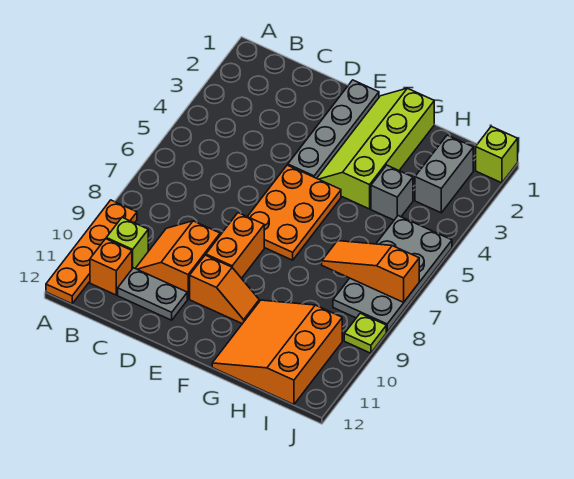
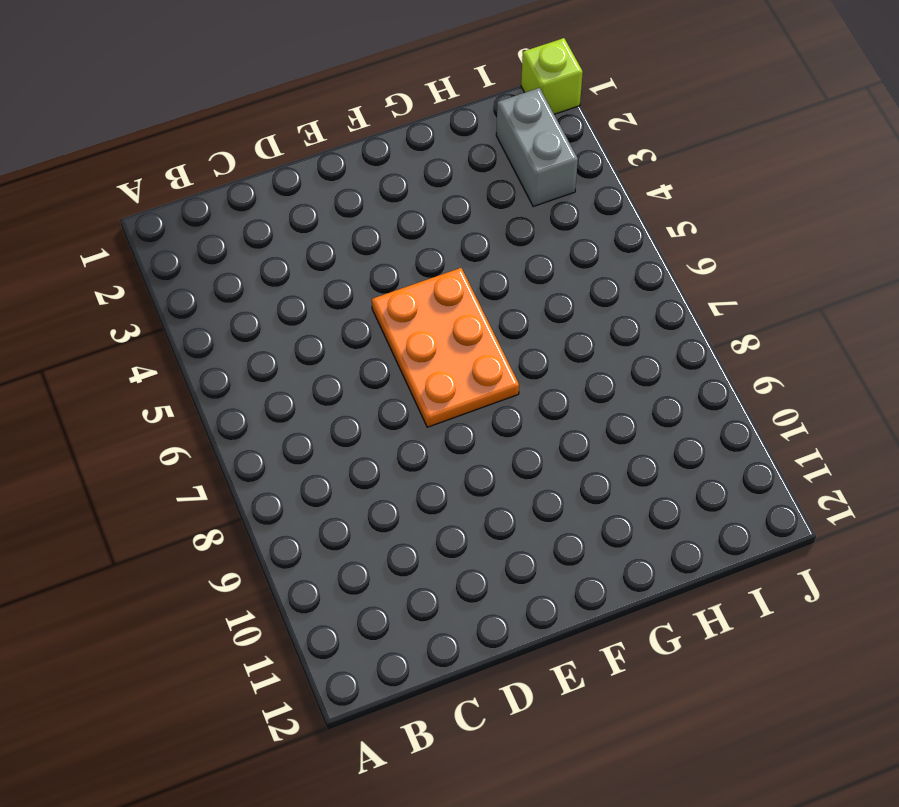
none -> orange plate A9:A12 level 1
none -> lime brick B10 level 1
none -> orange brick B11 level 1

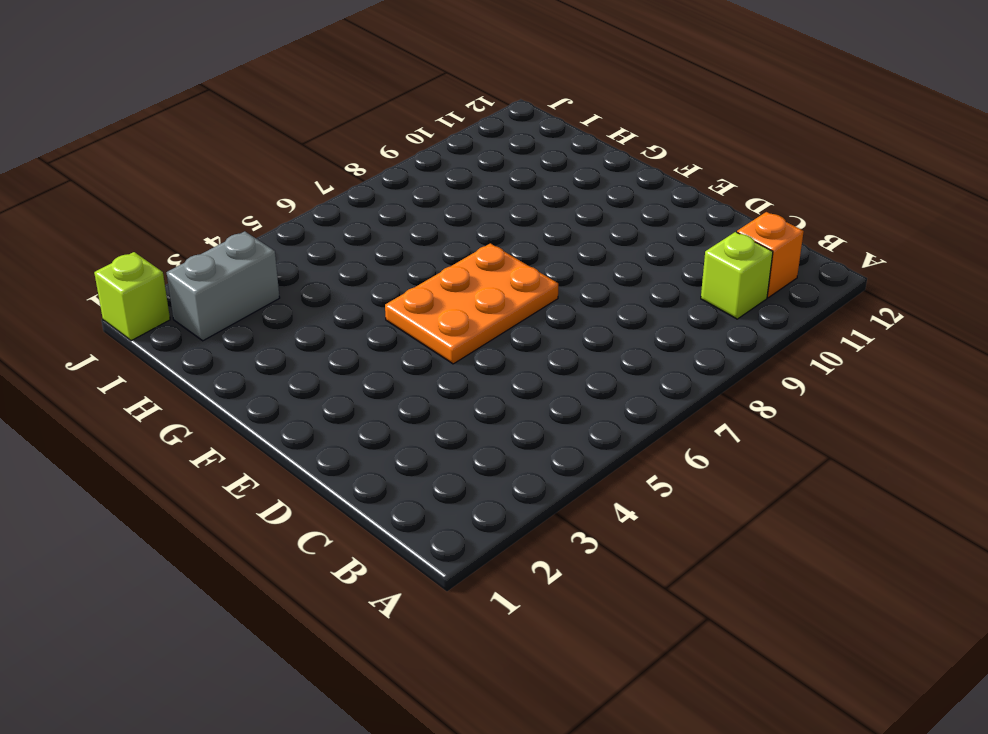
none -> orange plate A9:A12 level 1
none -> orange slope C9:D10 level 1 top D
none -> grey plate C11:D11 level 1

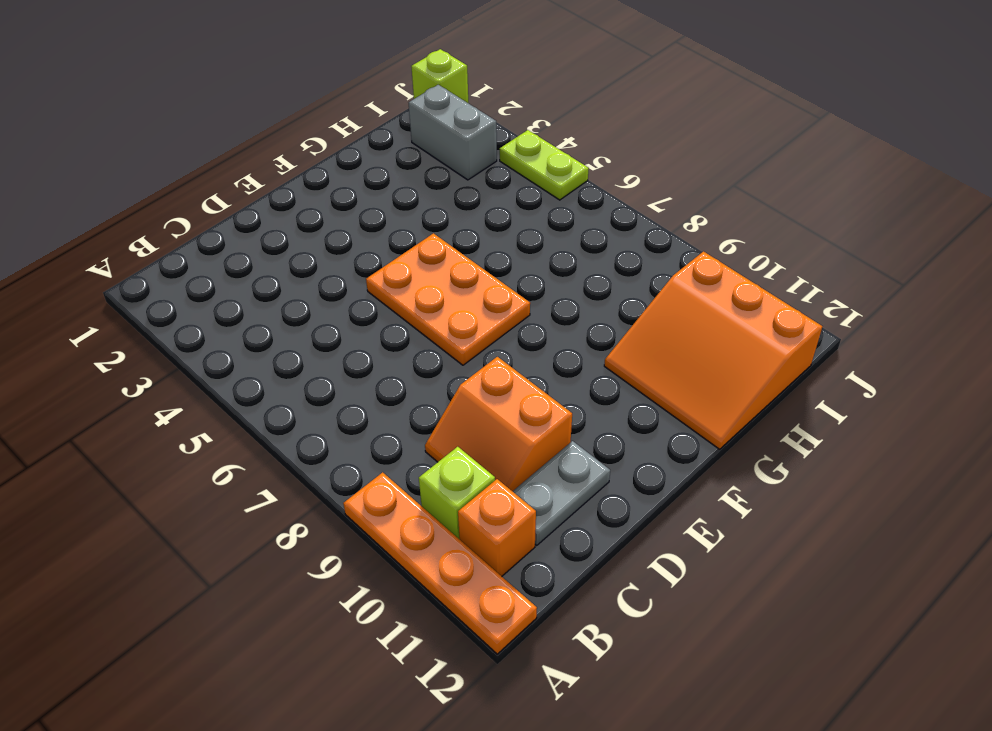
lime plate J4:J5 level 1 -> grey plate I5:J8 level 1
none -> grey plate E1:E4 level 1
none -> orange brick E8:E9 level 1
none -> orange slope E10:F10 level 1 top E

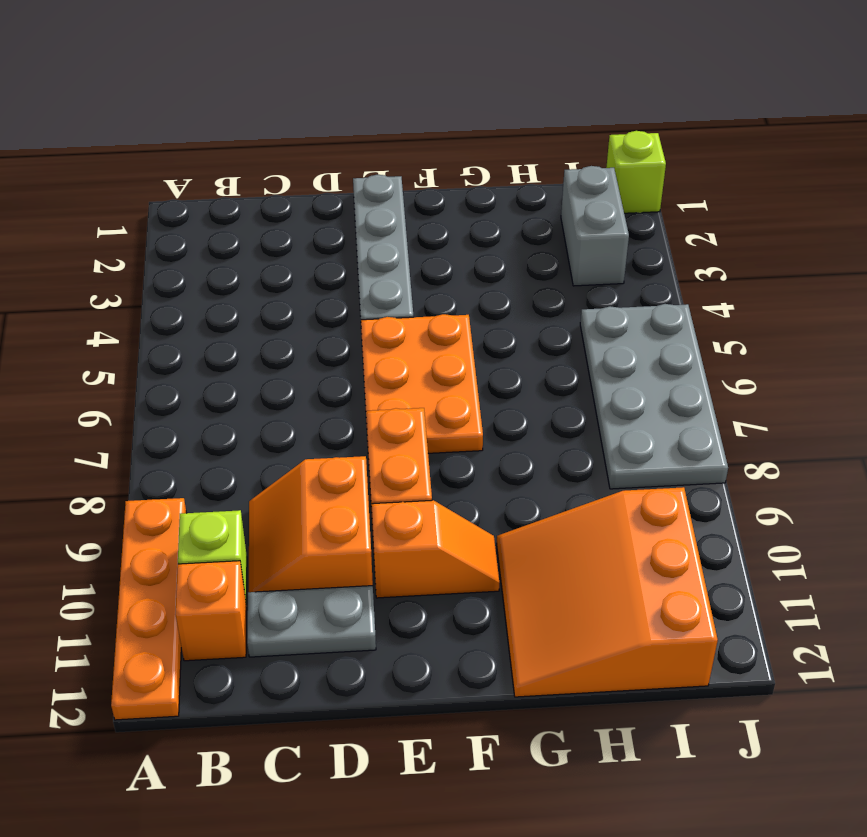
none -> lime slope F1:G4 level 1 top G
none -> grey brick H4 level 1
none -> lime plate J9 level 1

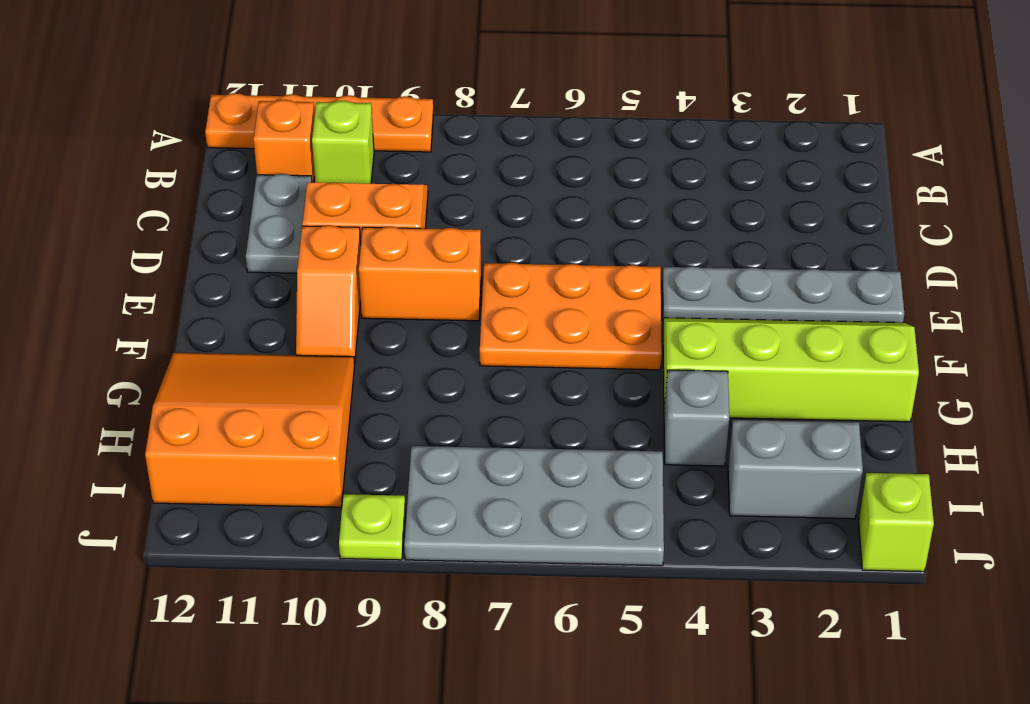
none -> orange slope H7:J7 level 2 top J

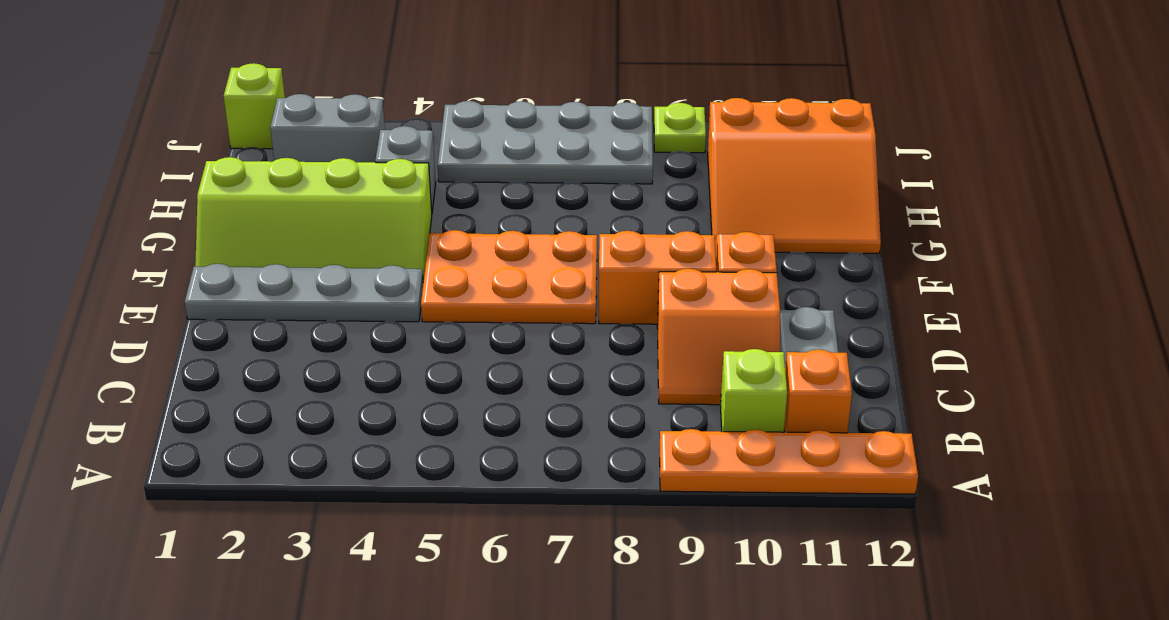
none -> orange slope H7:J7 level 2 top J

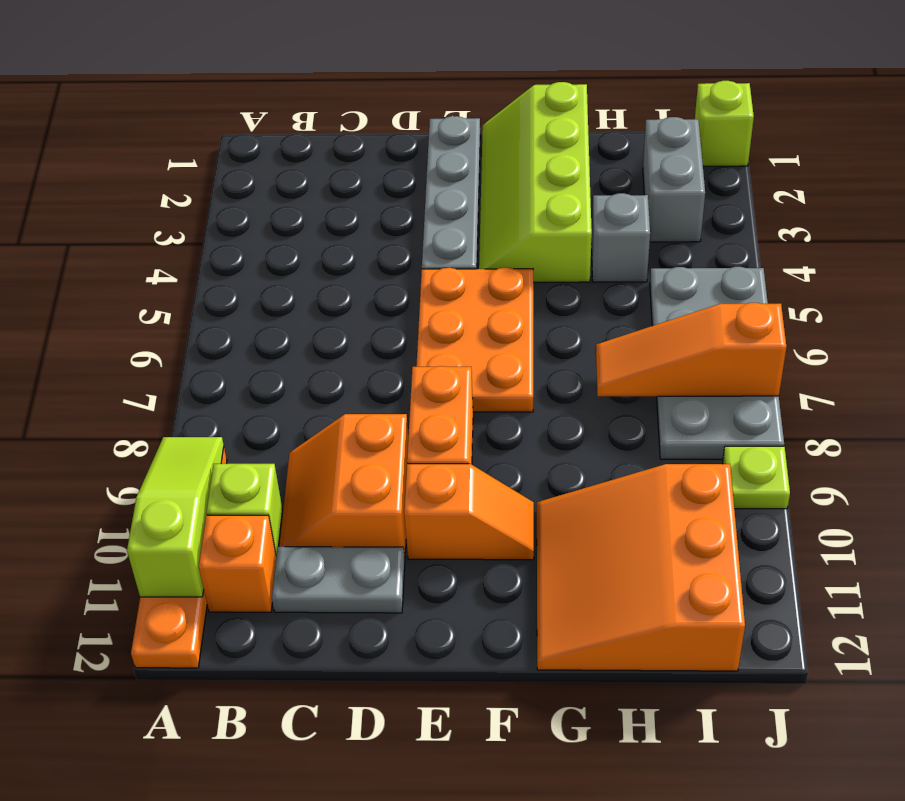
lime slope A9:A11 level 2 top 11 -> none

